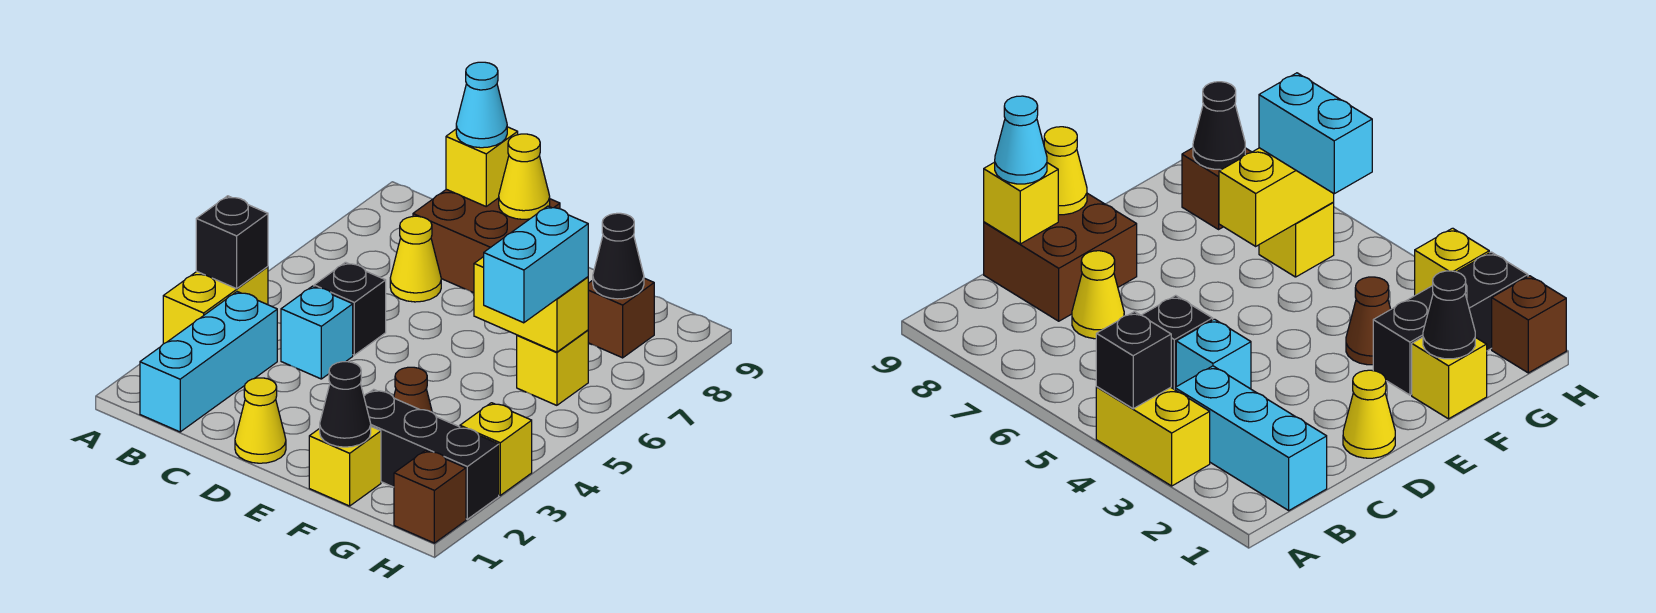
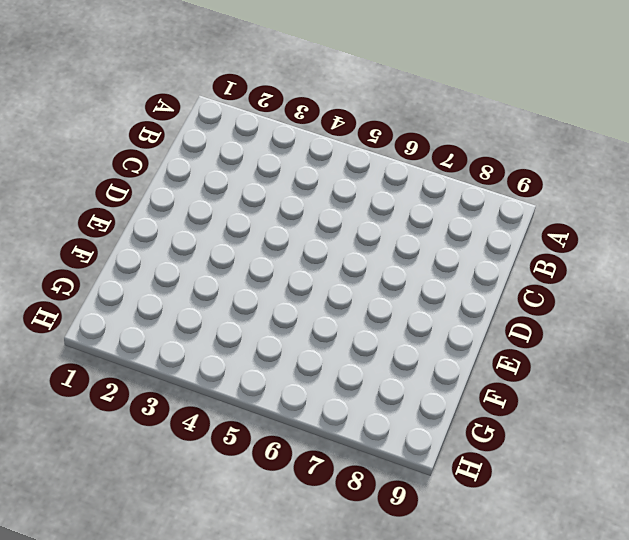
none -> yellow brick A3:A4 level 1
none -> cyan brick B1:B3 level 1
none -> cyan brick C4 level 1

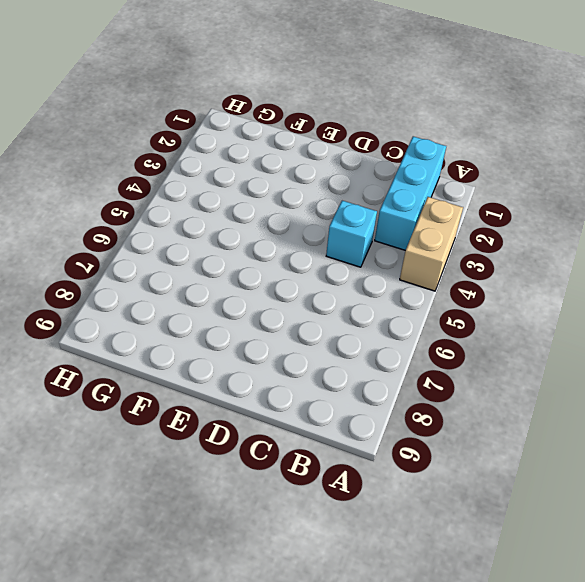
tan brick A3:A4 level 1 -> yellow brick A3:A4 level 1
none -> black brick C5 level 1
none -> yellow cone C7 level 1
none -> brown brick C8:D9 level 1

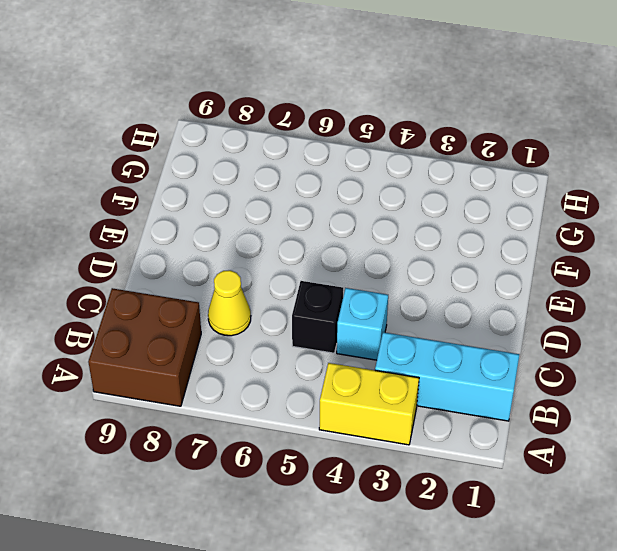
brown brick A8:B9 level 1 -> brown brick C8:D9 level 1
none -> yellow cone D1 level 1
none -> yellow brick F1 level 1
none -> black brick F2:H2 level 1

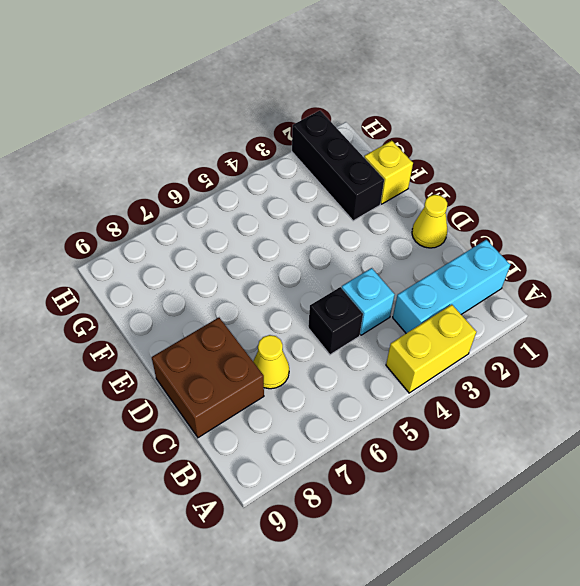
none -> brown cone F3 level 1
none -> yellow brick G6 level 1
none -> brown brick G8 level 1

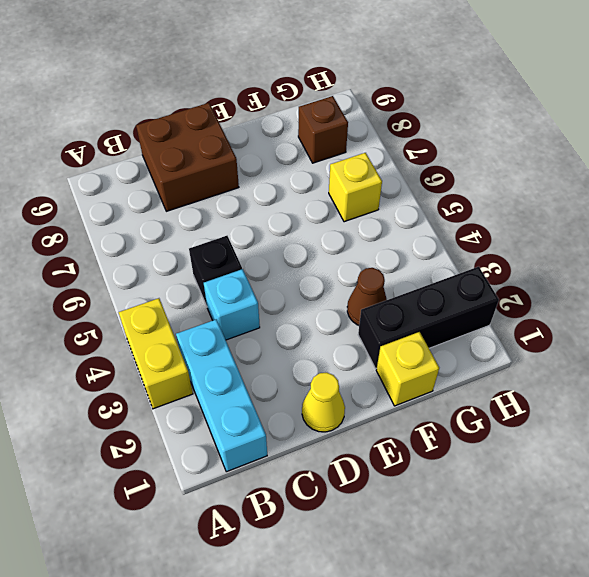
none -> yellow cone C7 level 1
none -> brown brick H1 level 1
none -> yellow brick H3 level 1

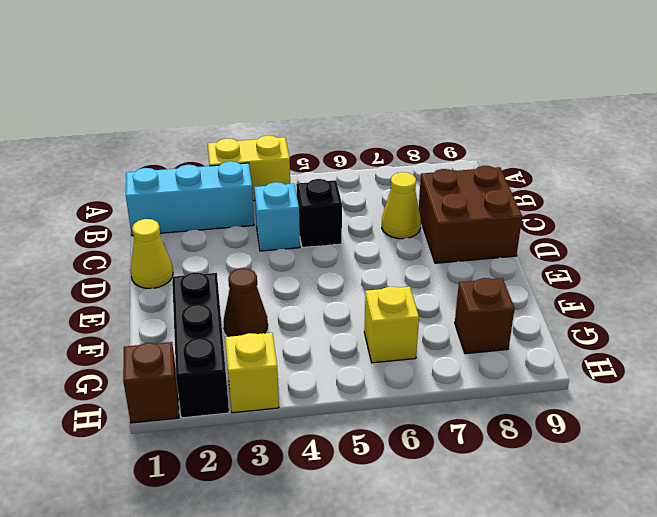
none -> yellow brick F1 level 1
none -> black brick A4 level 2
none -> yellow brick C9 level 2

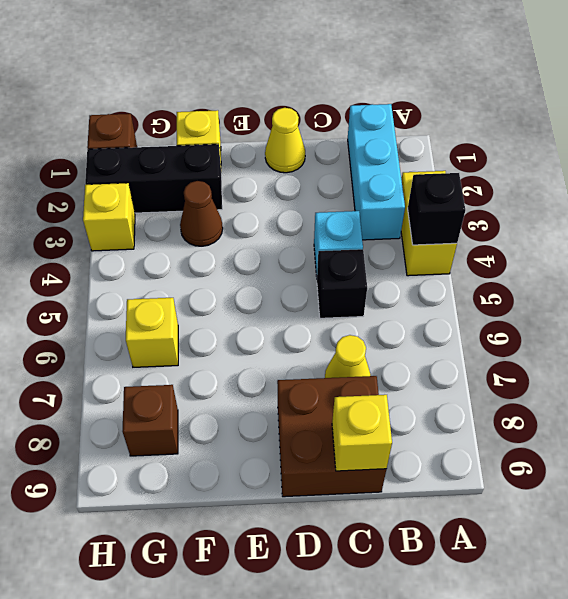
none -> yellow cone D9 level 2
none -> black cone F1 level 2
none -> yellow brick F6:G6 level 2

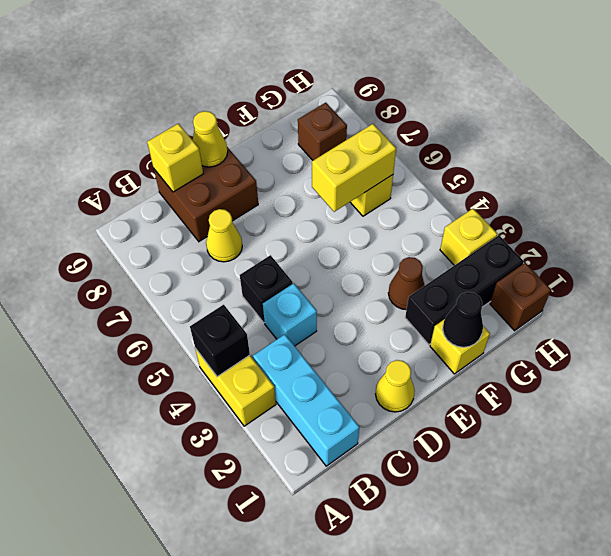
none -> black cone G8 level 2
none -> cyan cone C9 level 3
none -> cyan brick G5:G6 level 3

